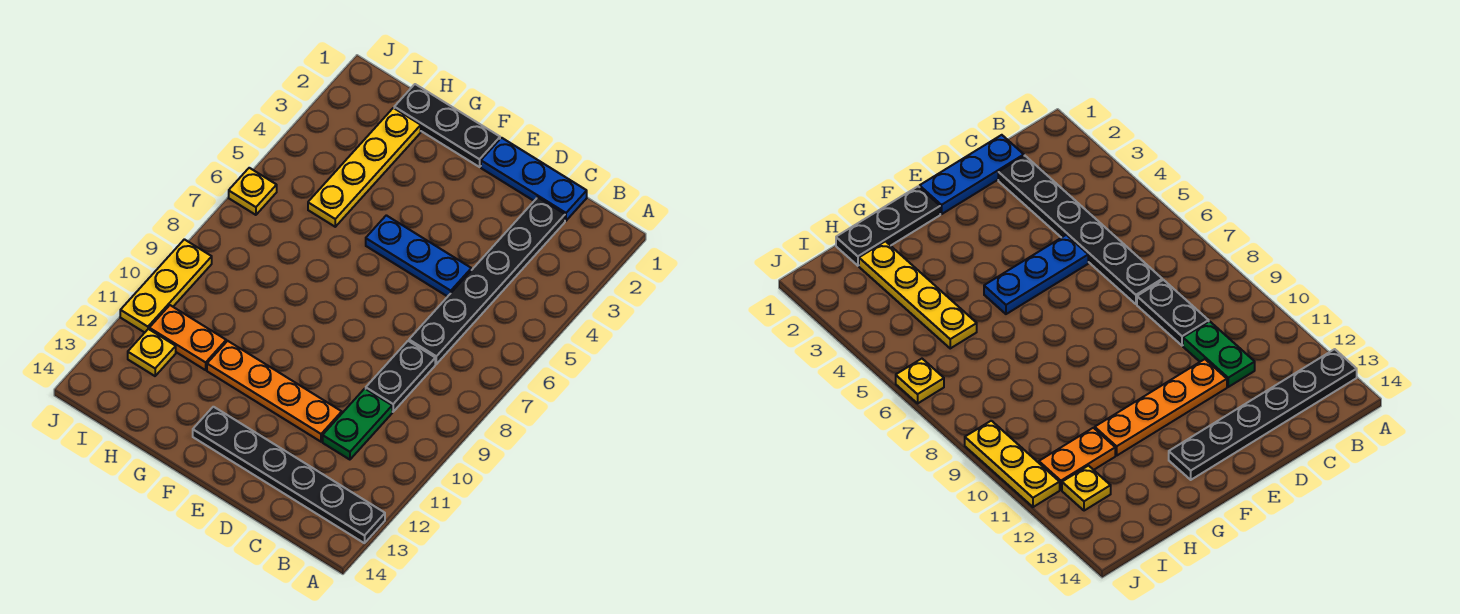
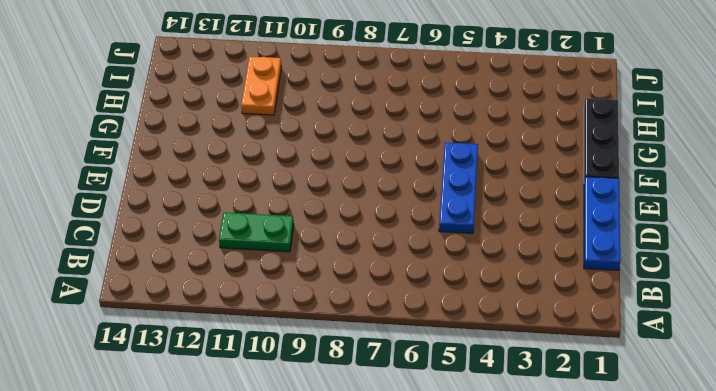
none -> black plate A13:F13 level 1
none -> black plate C2:C7 level 1
none -> black plate C8:C9 level 1

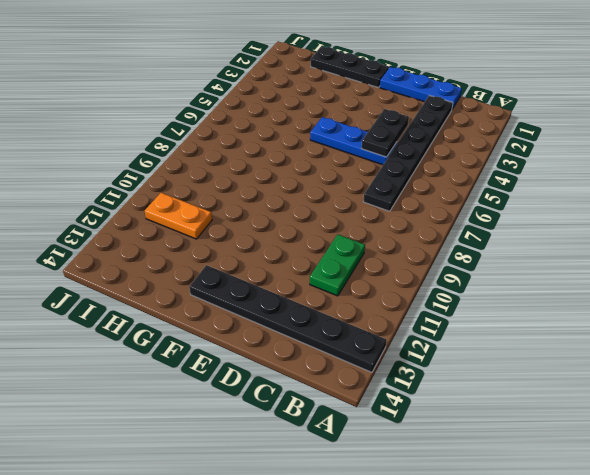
black plate D4:D5 level 2 -> black plate C8:C9 level 1
none -> orange plate D11:G11 level 1
none -> yellow plate H2:H5 level 1
none -> yellow plate I12 level 1

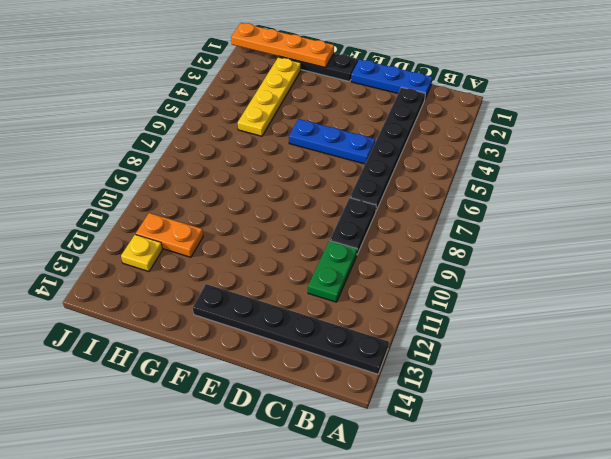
orange plate G1:J1 level 2 -> orange plate D11:G11 level 1
none -> yellow plate J6 level 1
none -> yellow plate J9:J11 level 1

